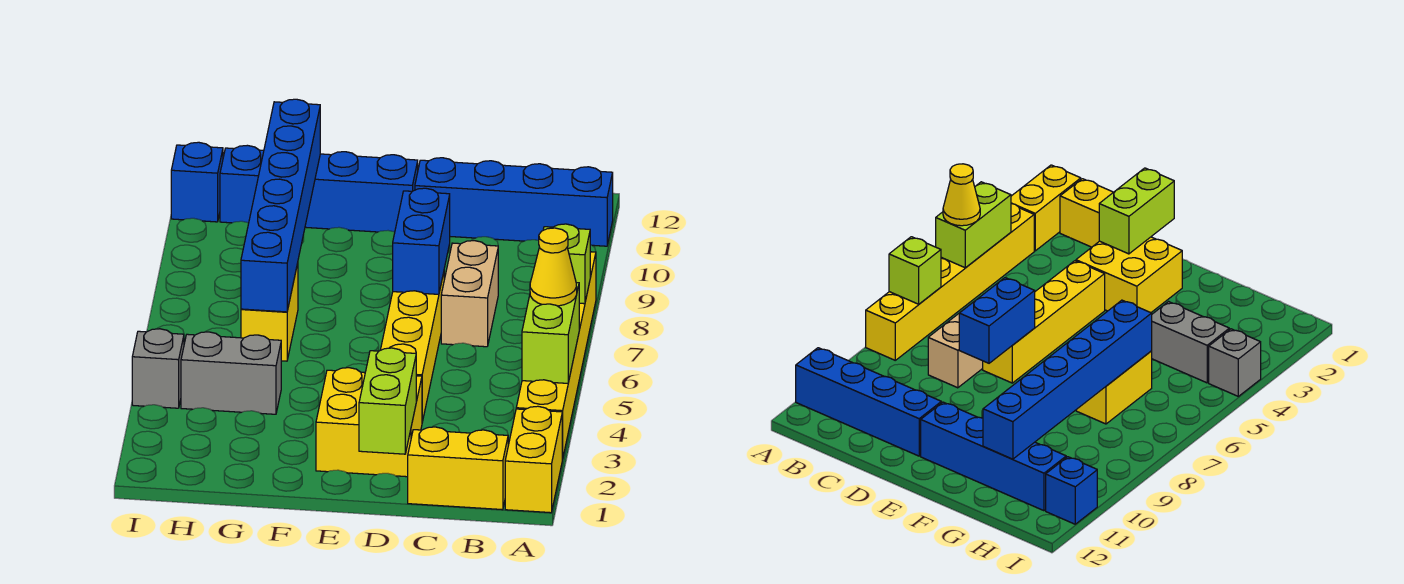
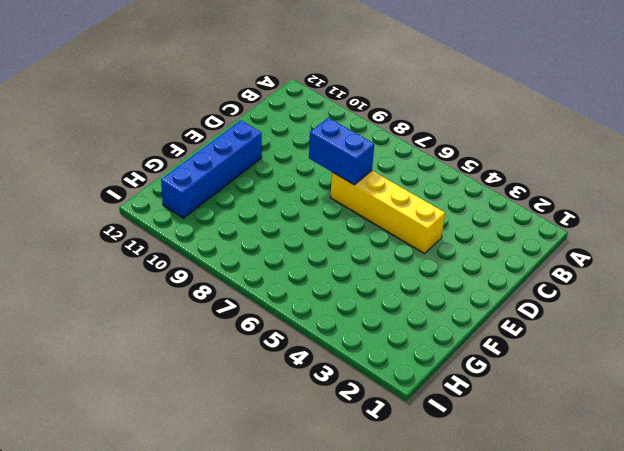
none -> yellow brick A1:A2 level 1
none -> yellow brick A3:A8 level 1
none -> blue brick A11:D11 level 1

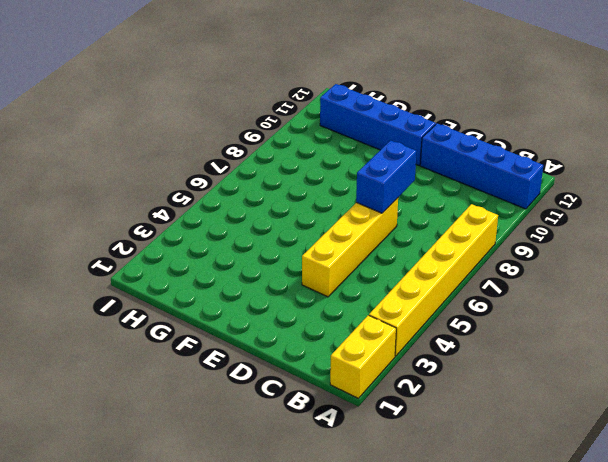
none -> yellow brick B1:C1 level 1
none -> tan brick C7:C8 level 1
none -> yellow brick D2:E3 level 1

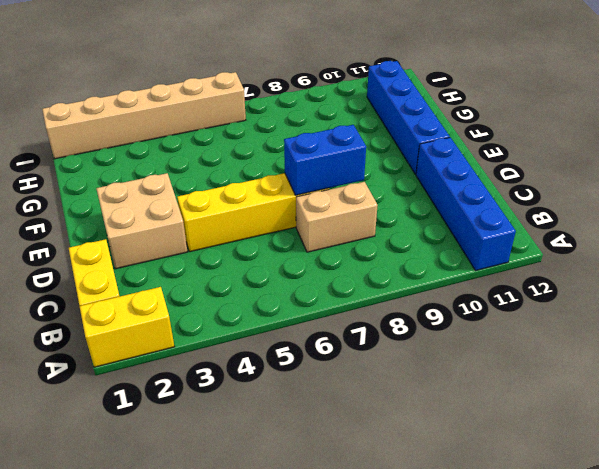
tan brick D2:E3 level 1 -> yellow brick D2:E3 level 1
tan brick I1:I6 level 1 -> grey brick I4 level 1
none -> yellow brick A3:A8 level 1
none -> grey brick G4:H4 level 1
none -> yellow brick G6:G7 level 1

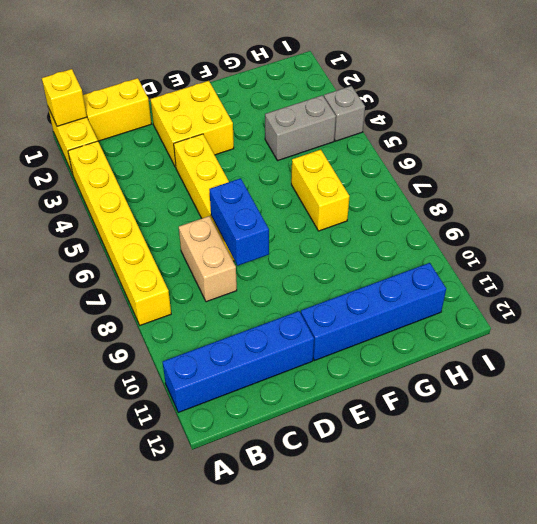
yellow brick A1 level 2 -> none
none -> blue brick I11 level 1
none -> lime brick A4:A5 level 2
none -> lime brick A7 level 2

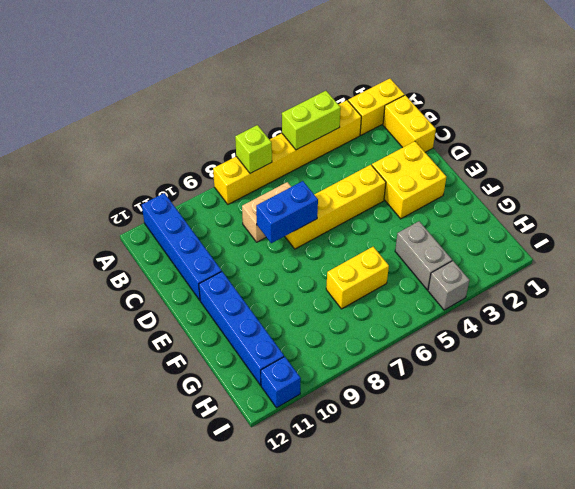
none -> lime brick D1:D2 level 2
none -> blue brick G6:G11 level 2
none -> yellow cone A5 level 3

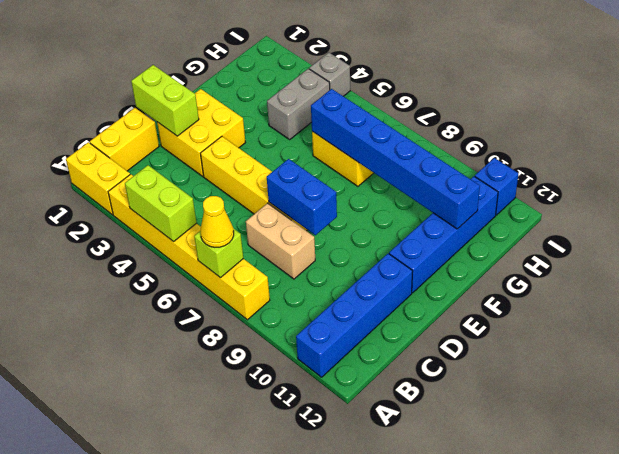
yellow cone A7 level 3 -> yellow cone A5 level 3

